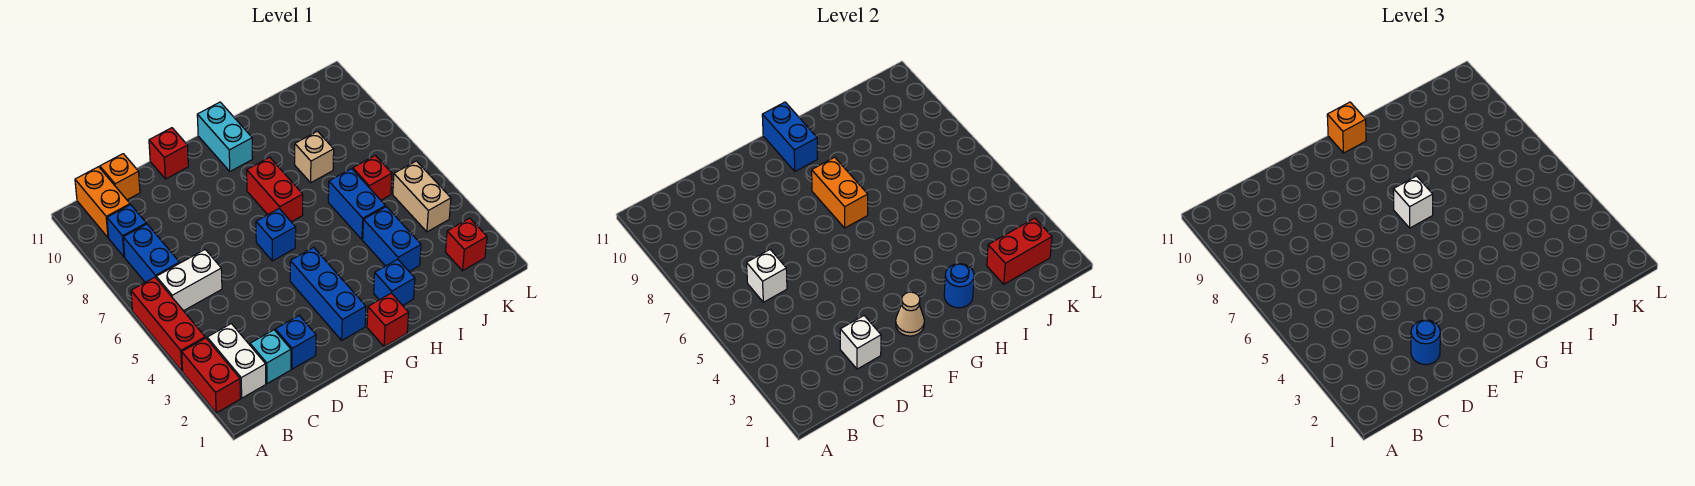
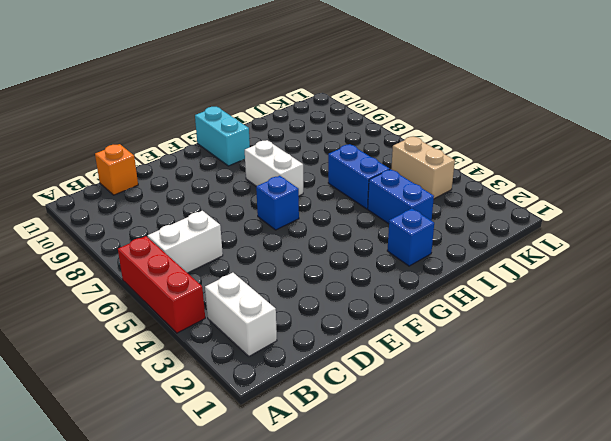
white brick G7:G8 level 1 -> red brick G7:G8 level 1
none -> red brick A2:A3 level 1
none -> blue brick B7:B8 level 1
none -> blue brick B9 level 1
none -> orange brick B10:B11 level 1

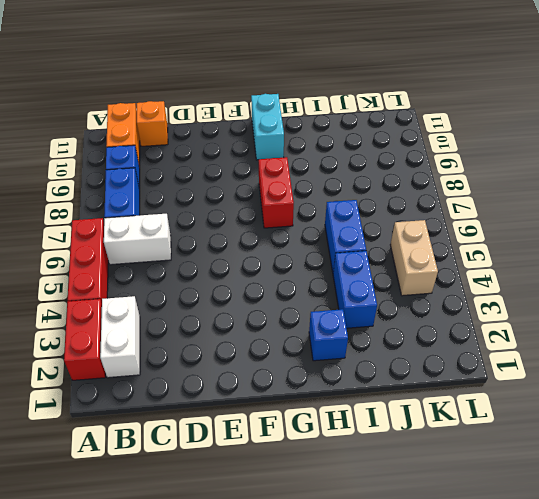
none -> cyan brick C2 level 1
none -> blue brick D2 level 1
none -> red brick E11 level 1
none -> blue brick F2:F4 level 1

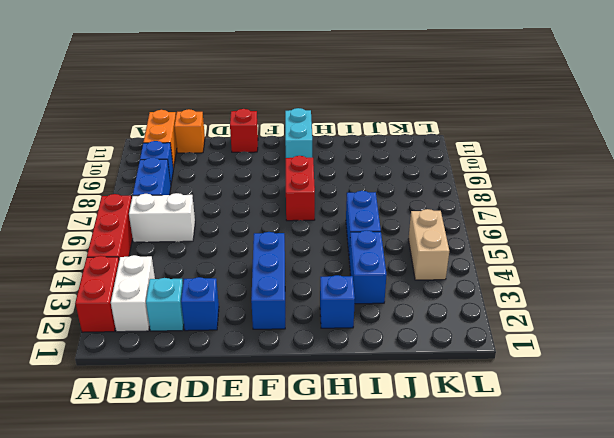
none -> blue brick F6 level 1
none -> red brick G1 level 1
none -> tan brick I8 level 1
none -> red brick J6 level 1

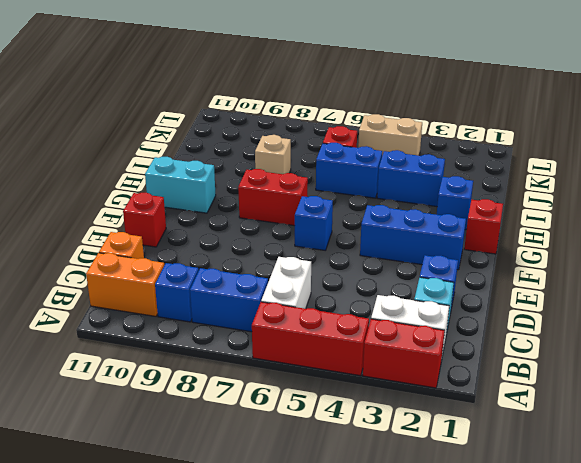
none -> red brick K2 level 1
none -> white brick C6 level 2
none -> white brick D2 level 2
none -> tan cone F2 level 2

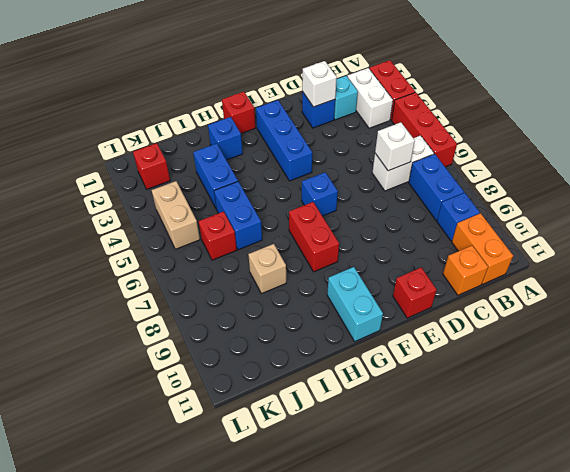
none -> tan cone F2 level 2
none -> orange brick G7:G8 level 2
none -> blue brick G10:G11 level 2
none -> blue round brick H2 level 2

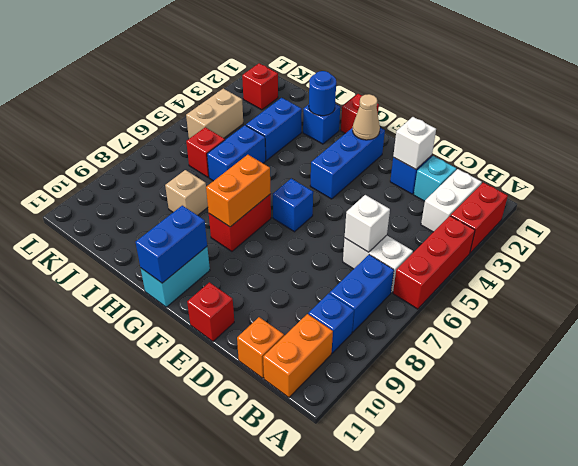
none -> red brick J2:K2 level 2
none -> blue round brick D2 level 3
none -> white brick G7 level 3
none -> orange brick G11 level 3

